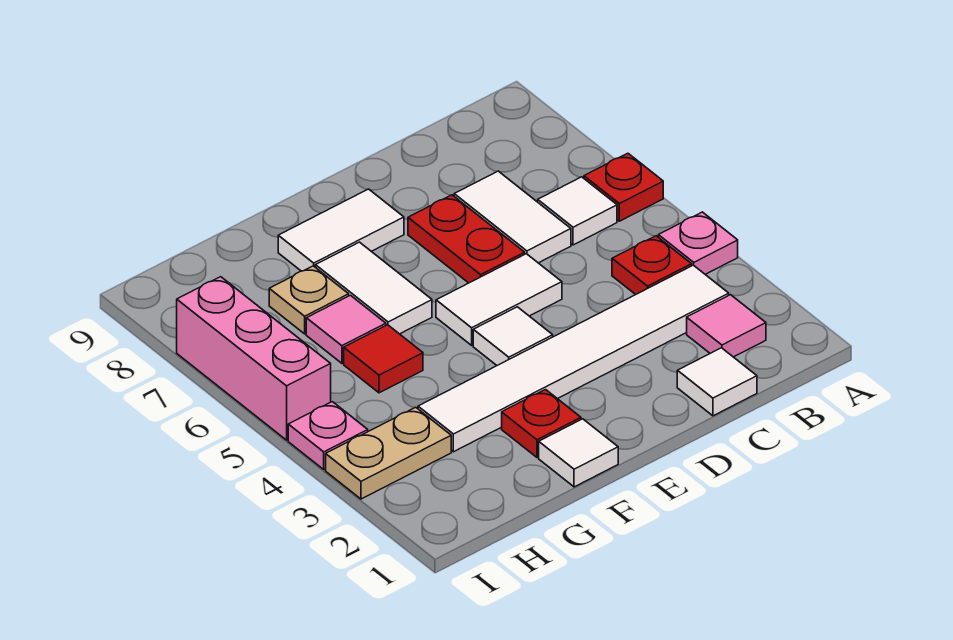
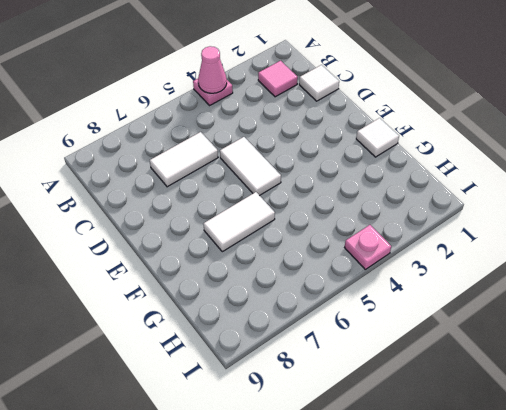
pink cone A4 level 2 -> none
none -> red plate A6 level 1
none -> white tile B3:G3 level 1
none -> red plate B4 level 1

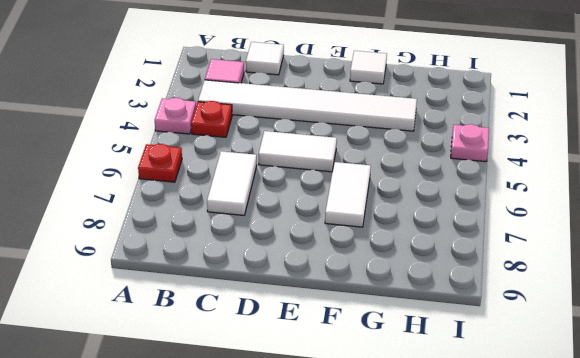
none -> white tile B6 level 1
none -> red plate D6:D7 level 1
none -> white tile E4 level 1

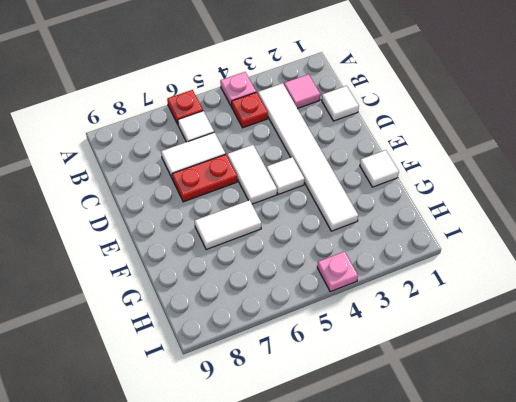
none -> white tile E8:F8 level 1
none -> red plate F2 level 1
none -> red tile G5 level 1

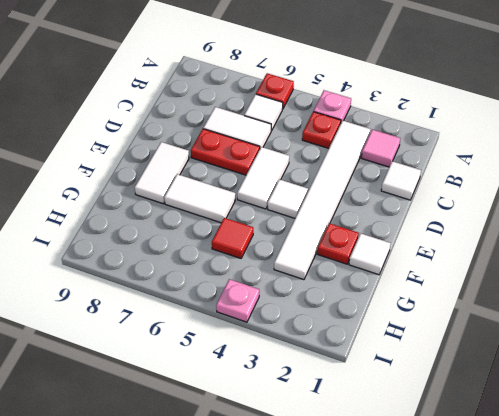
none -> pink tile G6 level 1
none -> tan plate G7 level 1
none -> tan plate H3:I3 level 1

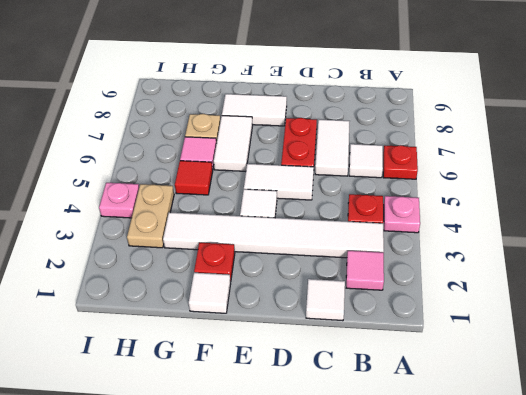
tan plate H3:H4 level 1 -> tan plate H3:I3 level 1
none -> pink brick I5:I7 level 1

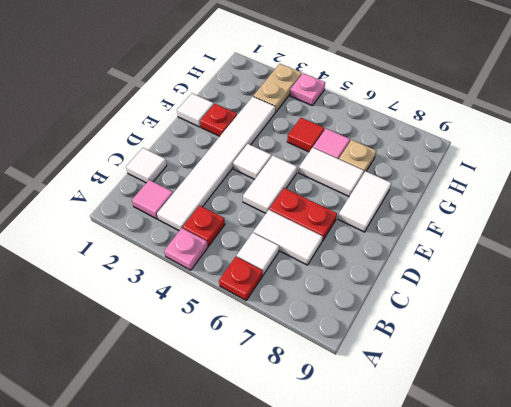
none -> pink brick I5:I7 level 1

